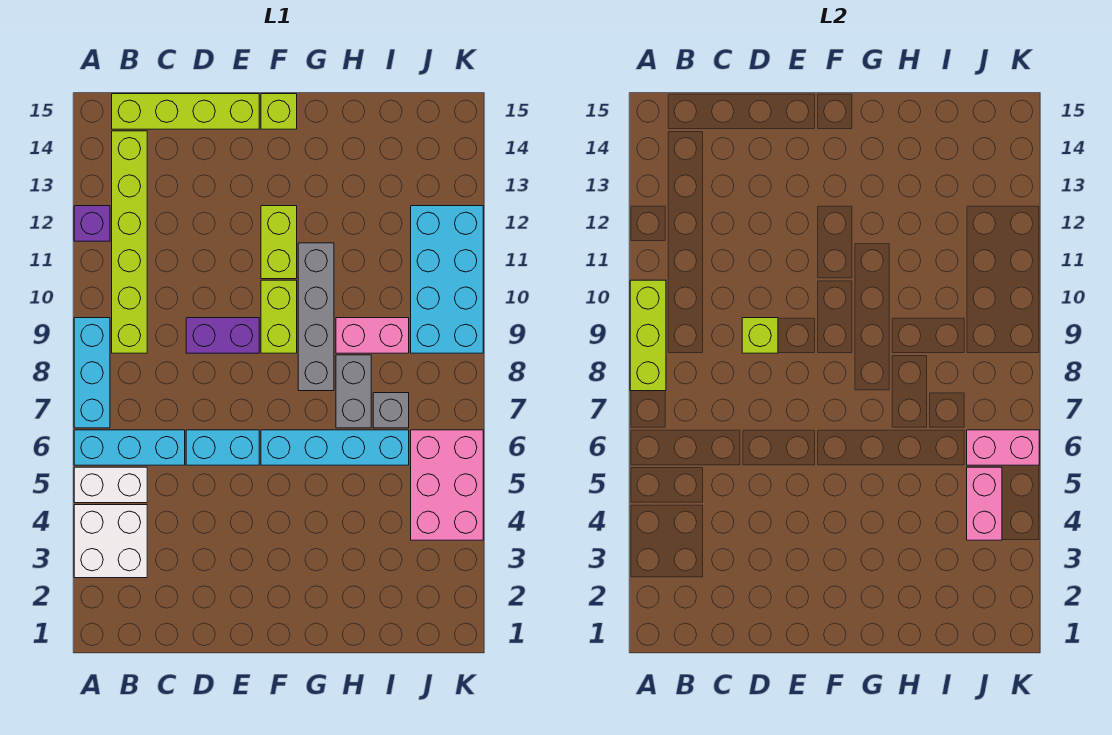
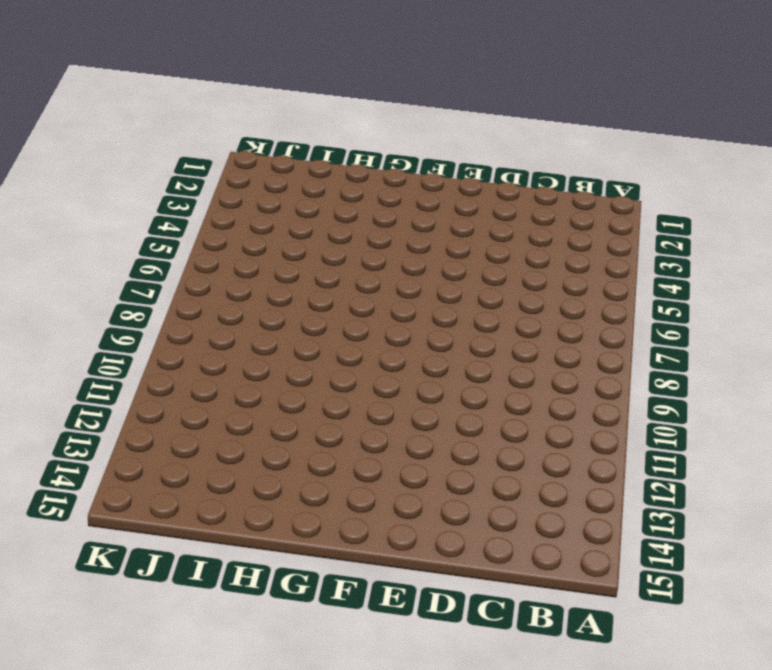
none -> white brick A3:B4 level 1
none -> white brick A5:B5 level 1
none -> cyan brick A6:C6 level 1

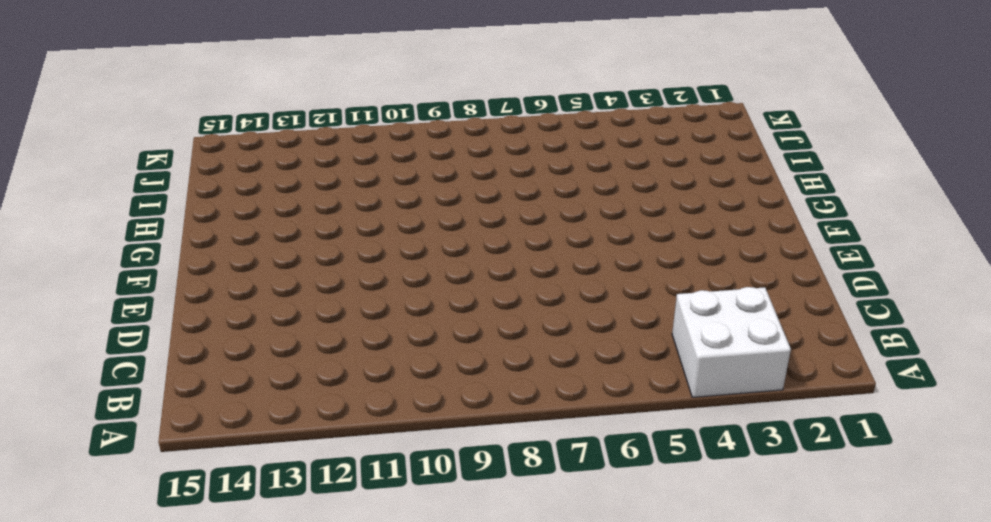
none -> white brick A5:B5 level 1
none -> cyan brick A6:C6 level 1
none -> cyan brick A7:A9 level 1

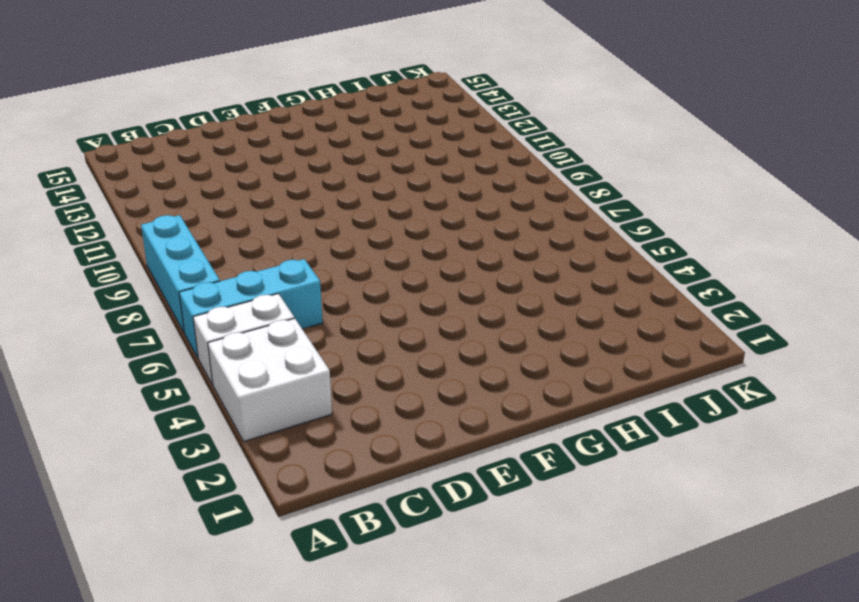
none -> purple brick A12 level 1
none -> lime brick B9:B14 level 1
none -> lime brick B15:E15 level 1

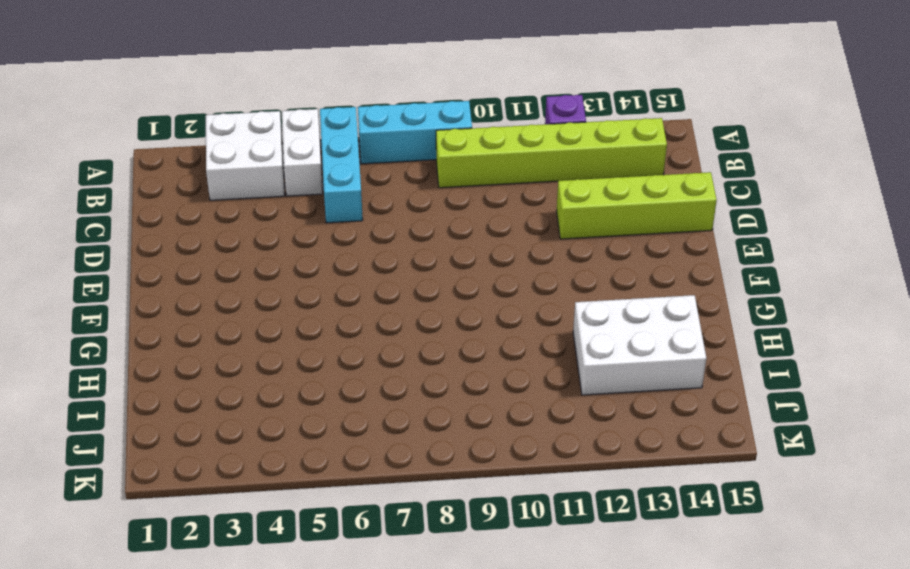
lime brick D12:D15 level 1 -> lime brick B15:E15 level 1
white brick H12:I14 level 1 -> none
none -> cyan brick D6:E6 level 1
none -> purple brick D9:E9 level 1
none -> cyan brick F6:I6 level 1

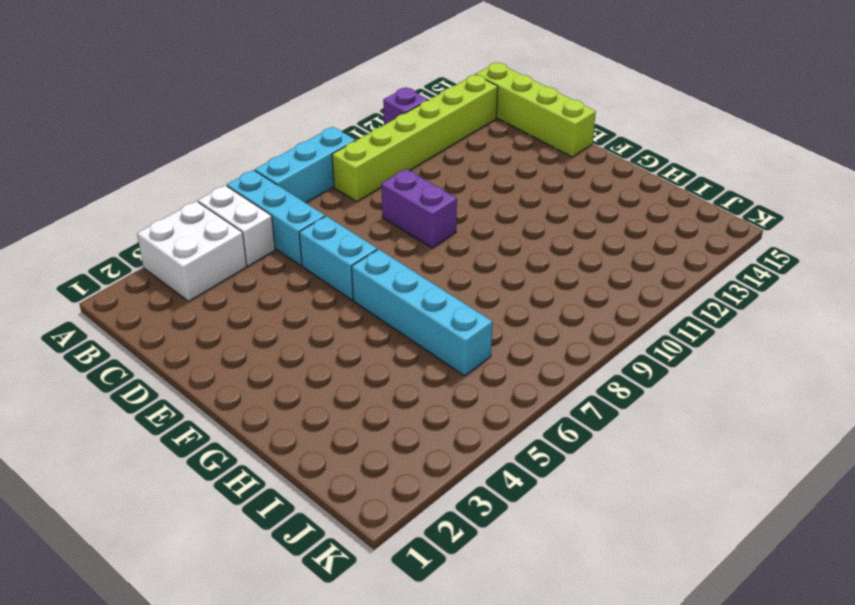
none -> lime brick F9:F10 level 1
none -> lime brick F11:F12 level 1
none -> lime brick F15 level 1

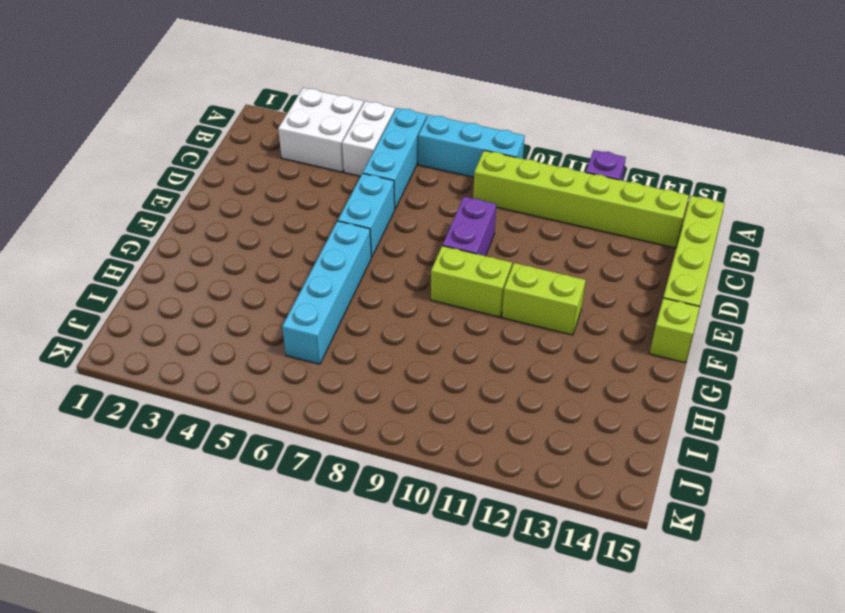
none -> grey brick G8:G11 level 1
none -> grey brick H7:H8 level 1
none -> pink brick H9:I9 level 1

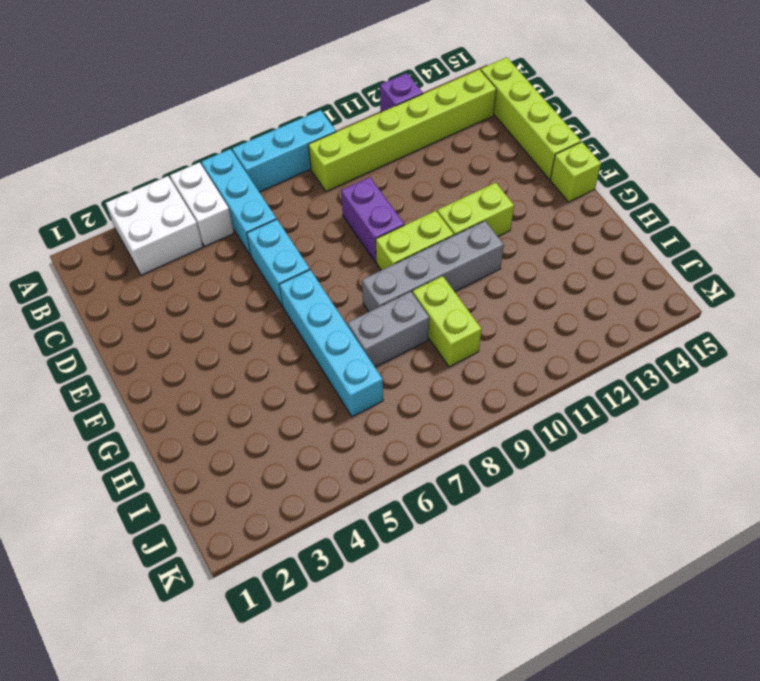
lime brick H9:I9 level 1 -> pink brick H9:I9 level 1
none -> grey brick I7 level 1
none -> pink brick J4:K6 level 1
none -> cyan brick J9:K12 level 1

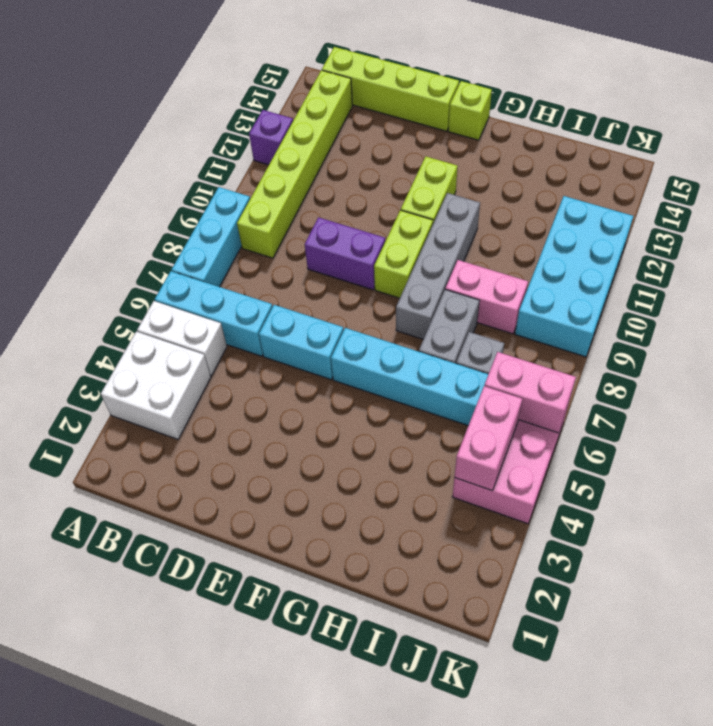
none -> lime brick A8:A10 level 2
none -> lime brick D9 level 2

